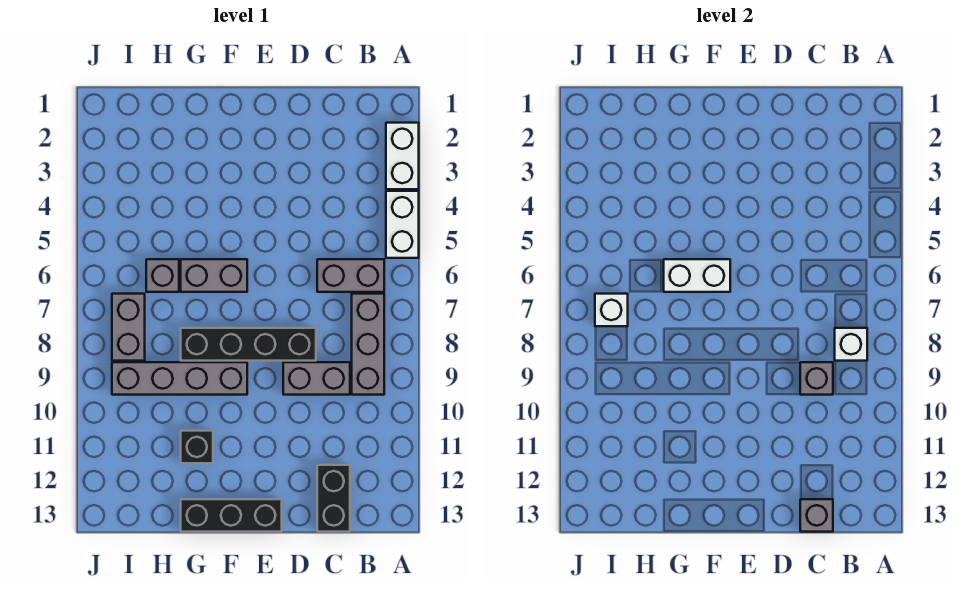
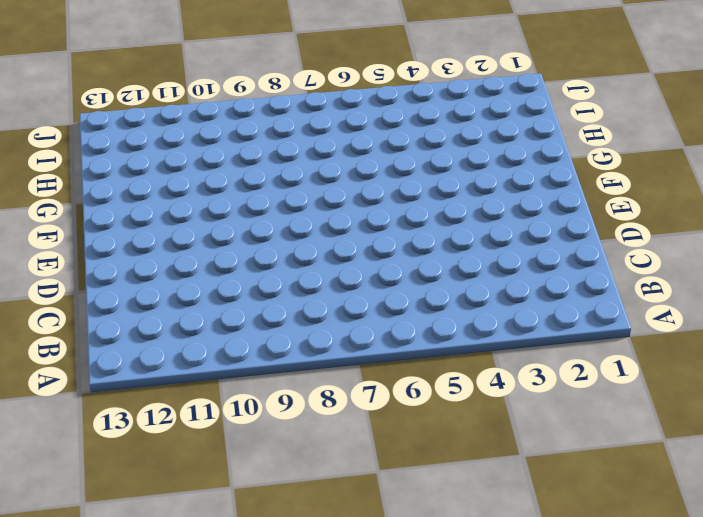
none -> white brick A2:A3 level 1
none -> white brick A4:A5 level 1
none -> grey brick B6:C6 level 1

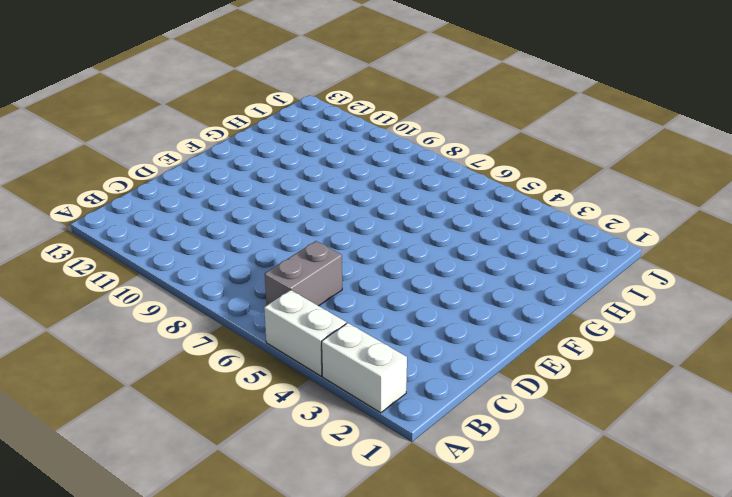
none -> grey brick B7:B9 level 1
none -> grey brick C9:D9 level 1
none -> black brick C12:C13 level 1

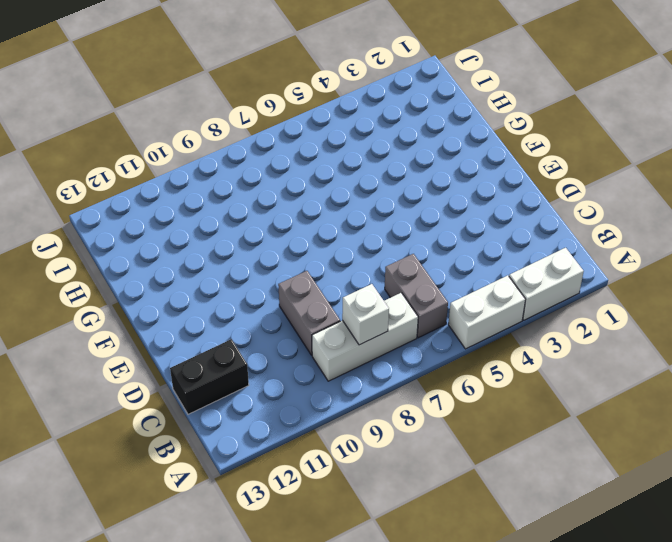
white brick B7:B9 level 1 -> grey brick B7:B9 level 1
none -> black brick D8:G8 level 1
none -> black brick E13:G13 level 1
none -> grey brick F6:G6 level 1

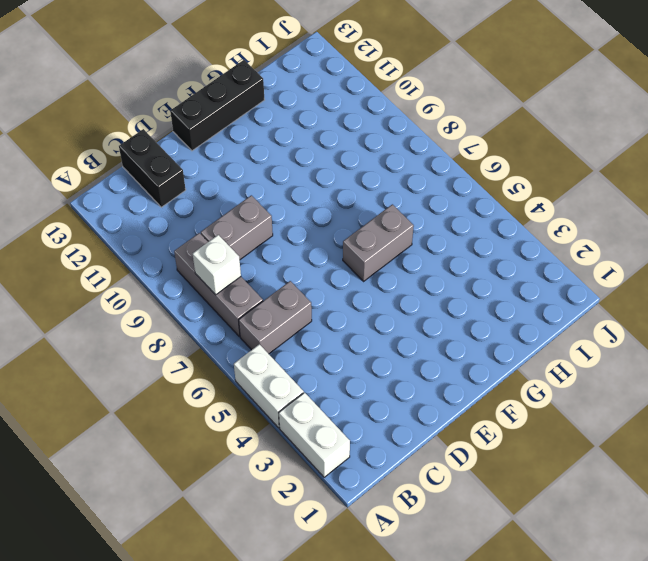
none -> black brick D8:G8 level 1
none -> grey brick F9:I9 level 1
none -> black brick G11 level 1

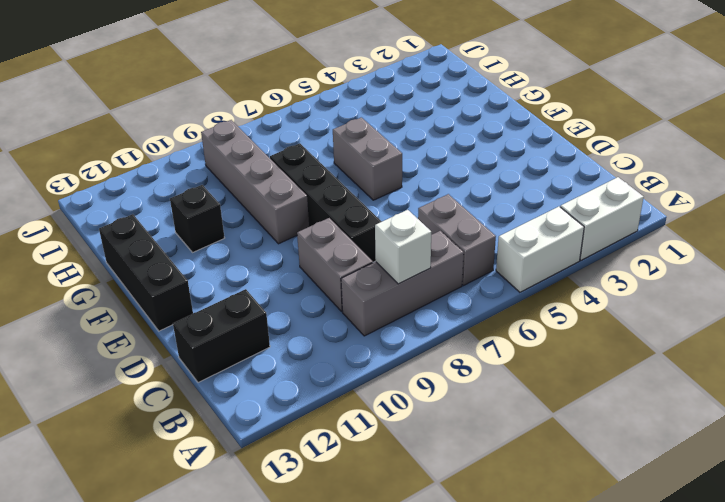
none -> grey brick H6 level 1
none -> grey brick I7:I8 level 1
none -> grey brick C9 level 2

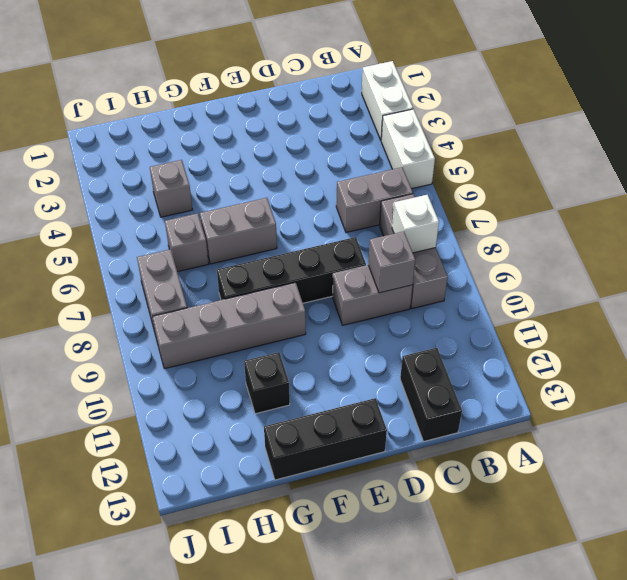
grey brick H4 level 1 -> grey brick C13 level 2
none -> white brick F6:G6 level 2
none -> white brick I7 level 2

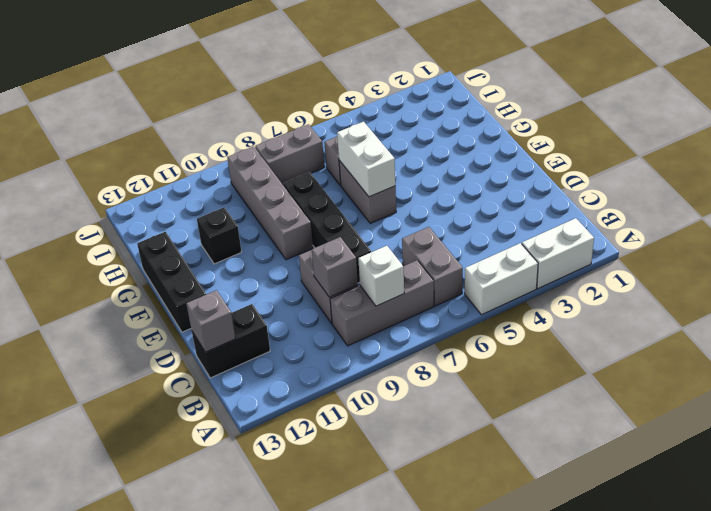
none -> white brick I7 level 2

